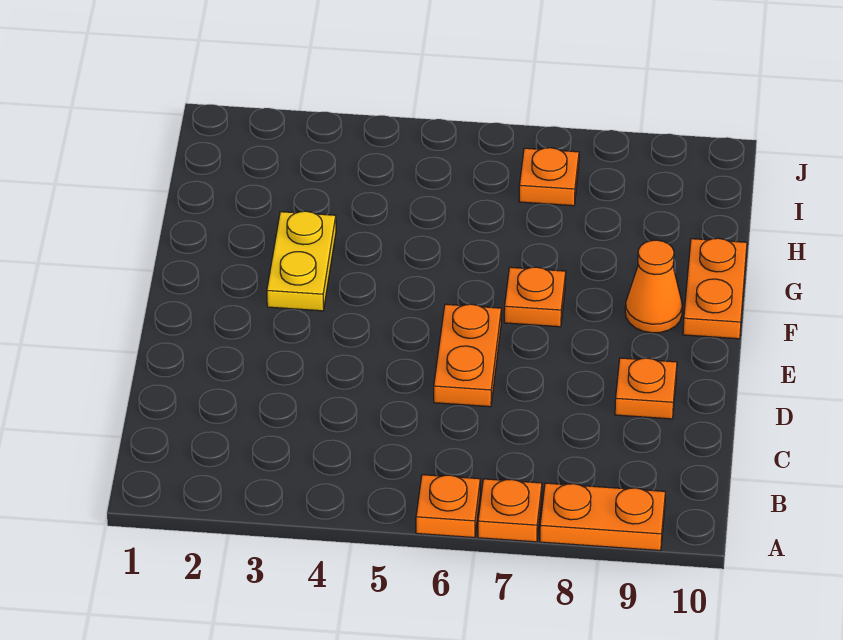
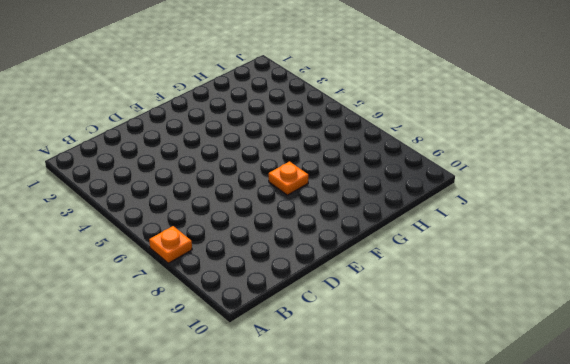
none -> orange plate A6 level 1
none -> orange plate A8:A9 level 1

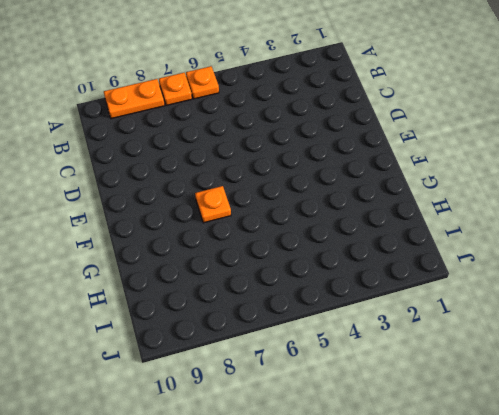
none -> orange plate D6:E6 level 1
none -> orange plate D9 level 1

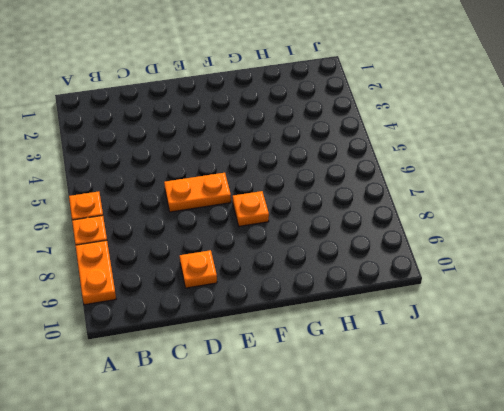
none -> yellow plate F3:G3 level 1
none -> orange cone F9 level 1

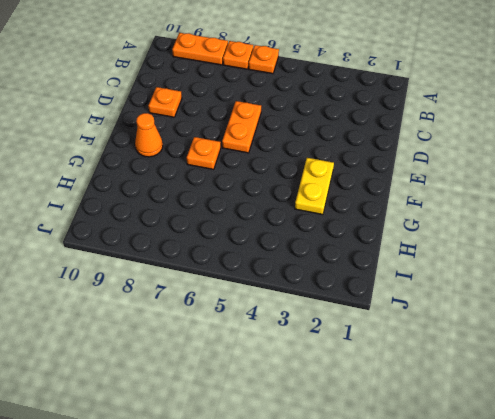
none -> orange plate F10:G10 level 1
none -> orange plate I7 level 1

